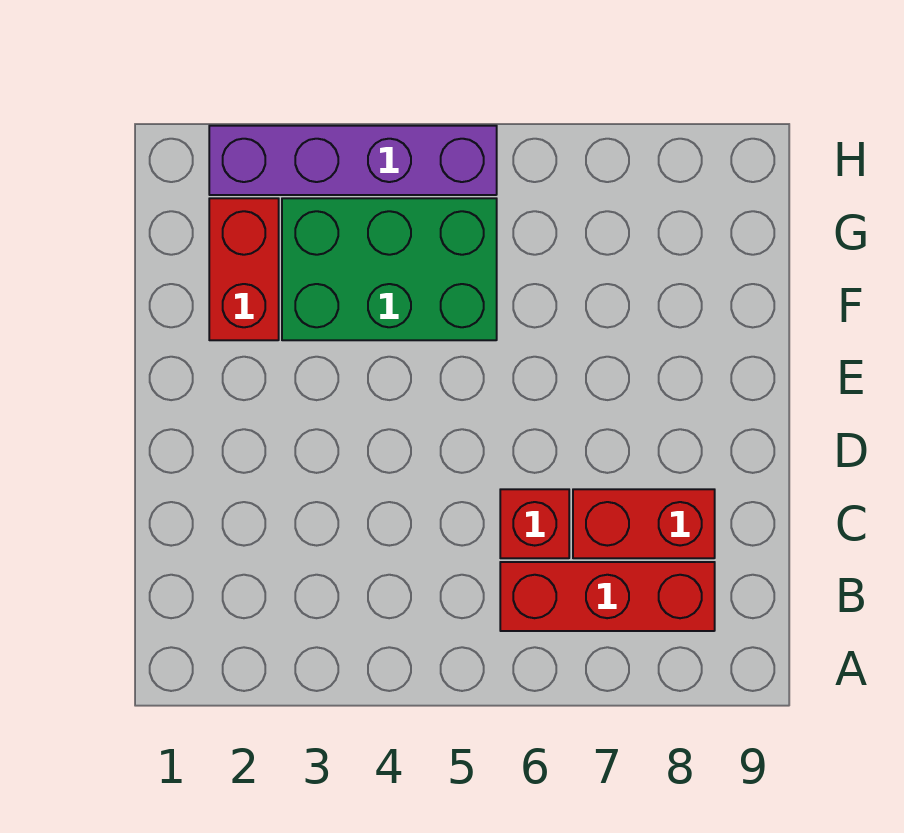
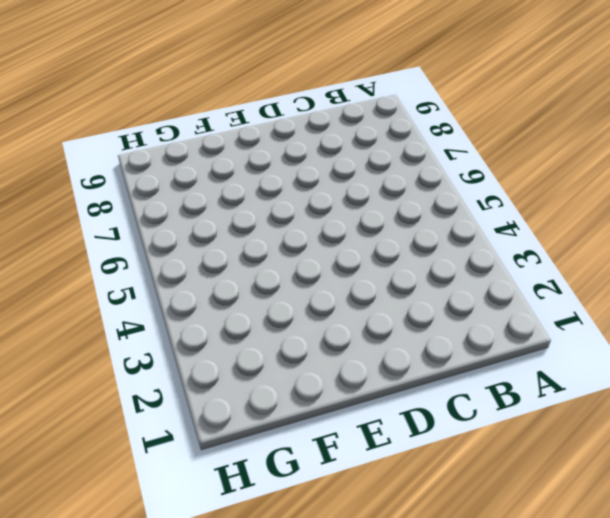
none -> red brick B6:B8 level 1
none -> red brick C6 level 1

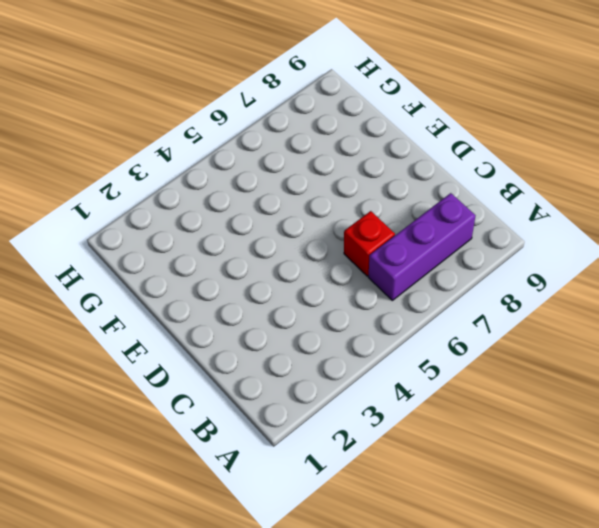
purple brick B6:B8 level 1 -> red brick B6:B8 level 1
none -> red brick C7:C8 level 1
none -> red brick F2:G2 level 1

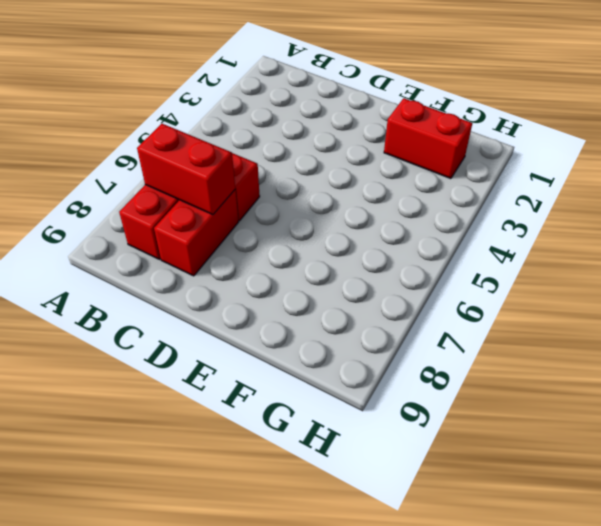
red brick B7:C7 level 2 -> none
none -> green brick F3:G5 level 1
none -> purple brick H2:H5 level 1

